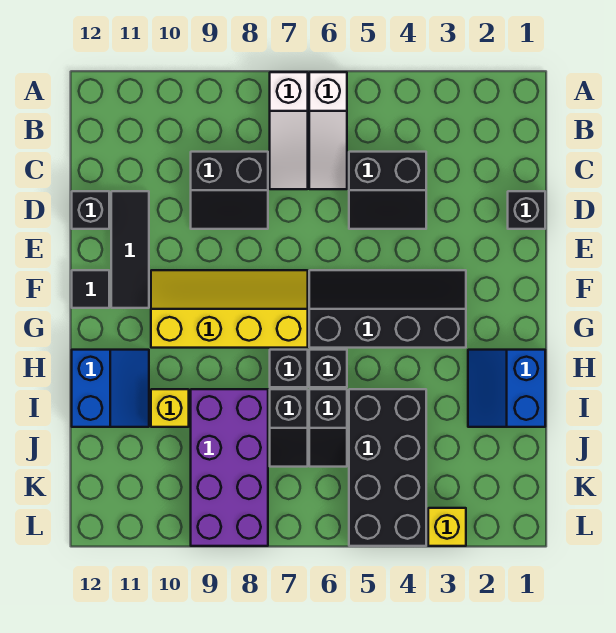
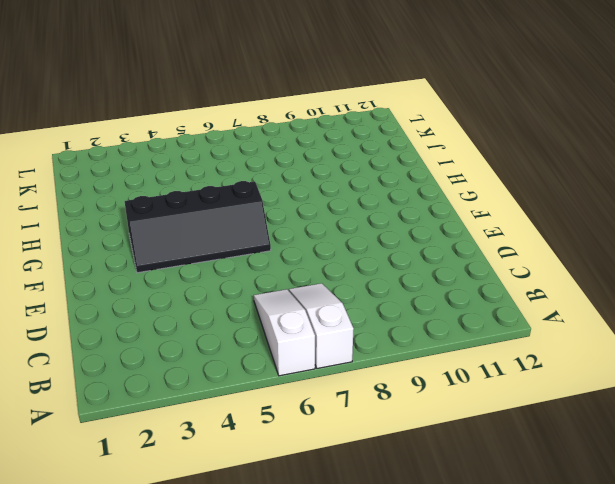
none -> black slope C4:D5 level 1 top C
none -> black slope C8:D9 level 1 top C
none -> black brick D1 level 1

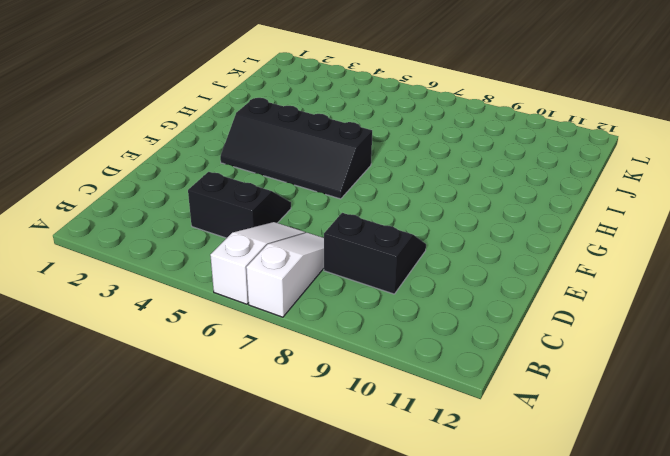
none -> black brick D1 level 1
none -> black tile D11:F11 level 1
none -> black brick D12 level 1

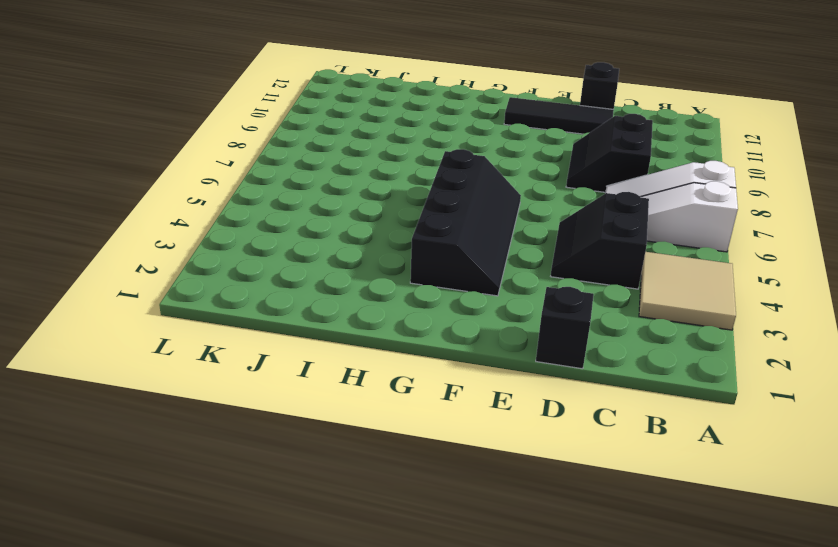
tan tile A3:B4 level 1 -> none
none -> yellow slope F7:G10 level 1 top G
none -> black tile F12 level 1
none -> blue slope H1:I2 level 1 top 1

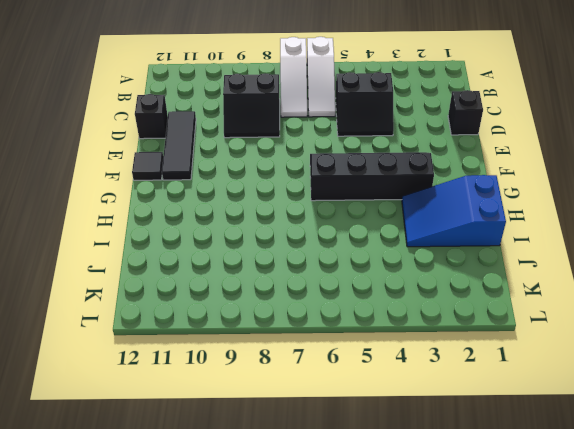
blue slope H1:I3 level 1 top 1 -> blue slope H1:I2 level 1 top 1
none -> yellow slope F7:G10 level 1 top G
none -> black brick H6 level 1
none -> black brick H7 level 1

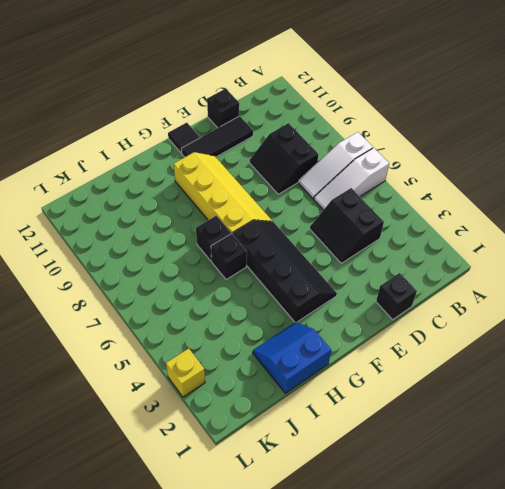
none -> blue slope H11:I12 level 1 top 12
none -> black brick I4:L5 level 1
none -> black slope I6:J6 level 1 top I

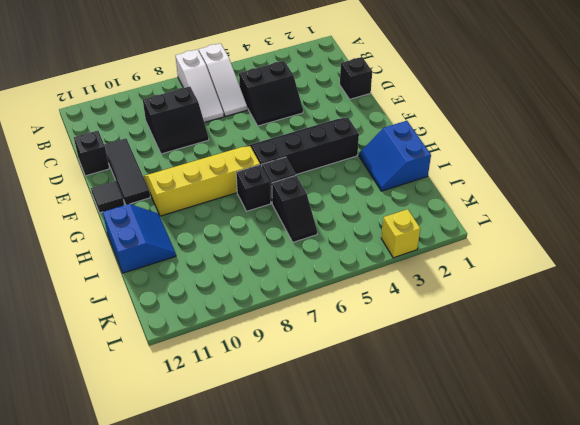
none -> black brick I4:L5 level 1
none -> black slope I7:J7 level 1 top I
none -> purple brick I8:L9 level 1

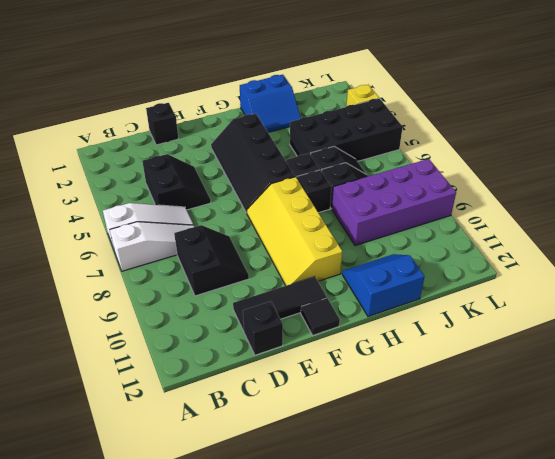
none -> yellow brick I10 level 1

